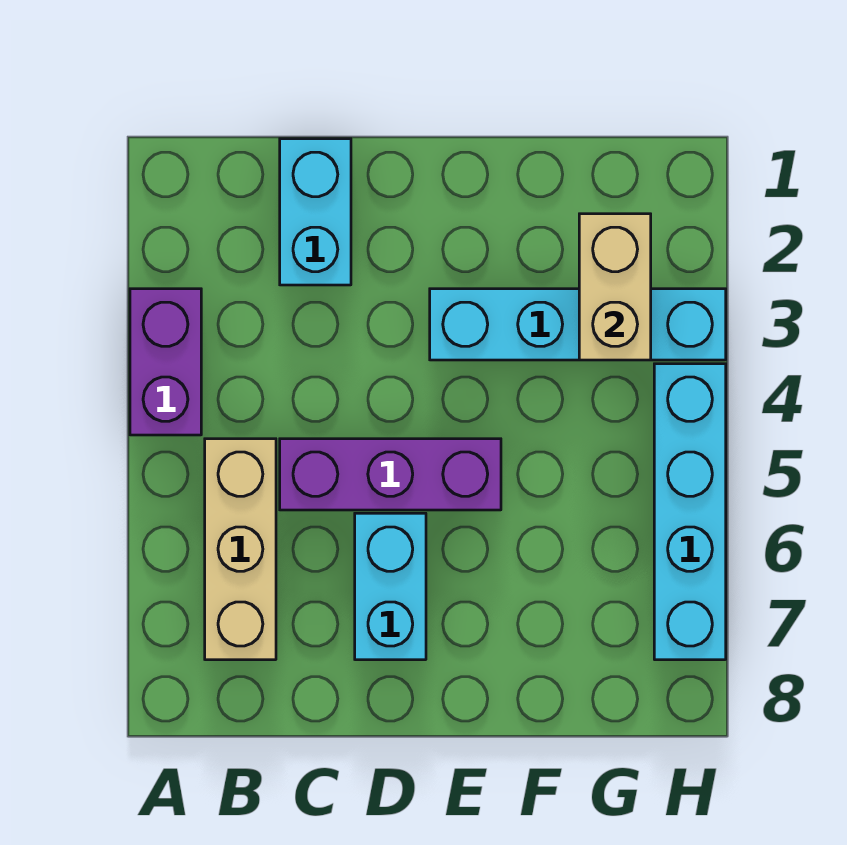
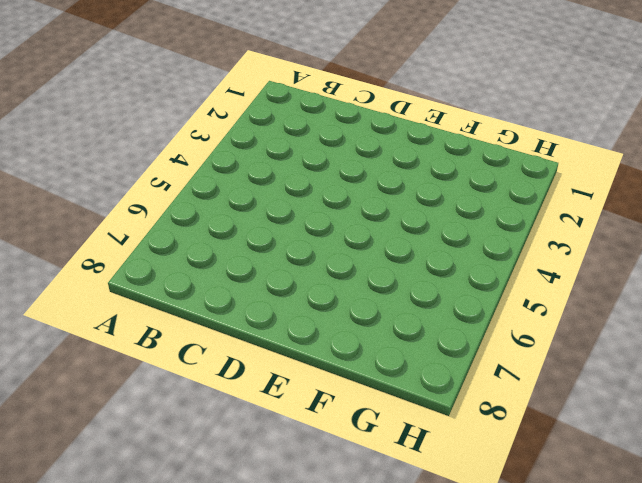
none -> purple brick A3:A4 level 1
none -> tan brick B5:B7 level 1

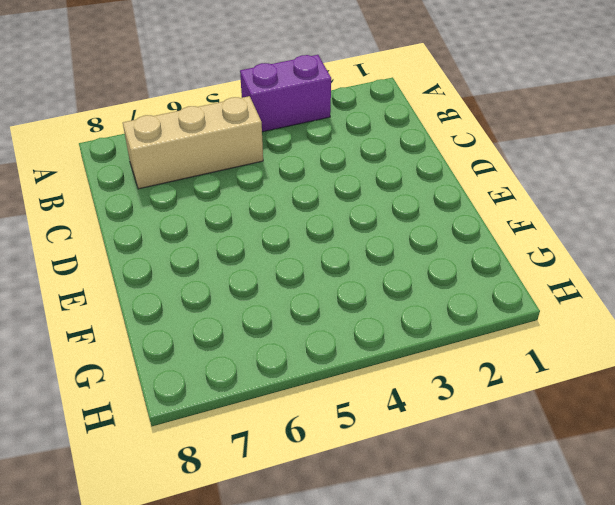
none -> cyan brick C1:C2 level 1
none -> purple brick C5:E5 level 1

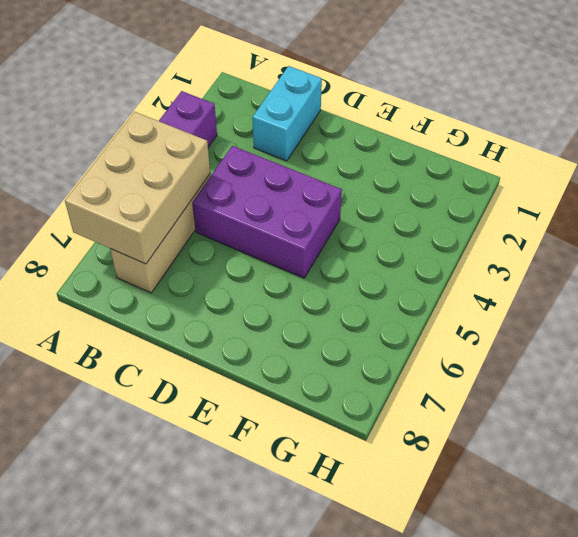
tan brick A5:B7 level 2 -> none
purple brick C4:E5 level 1 -> purple brick C5:E5 level 1
none -> cyan brick D6:D7 level 1
none -> cyan brick E3:H3 level 1

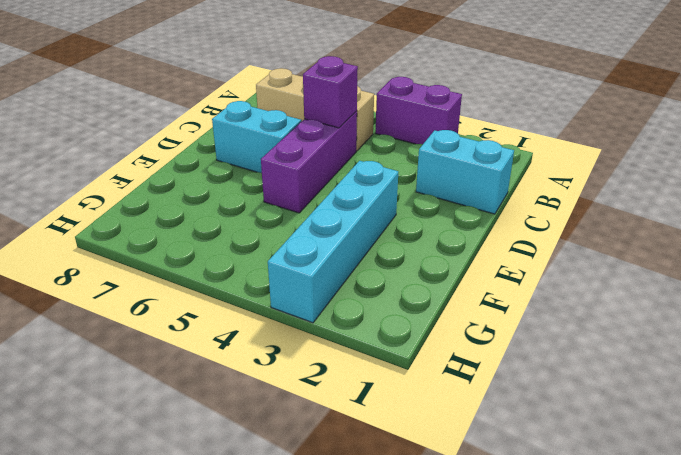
purple brick C5 level 2 -> none
none -> cyan brick H4:H7 level 1
none -> tan brick G2:G3 level 2

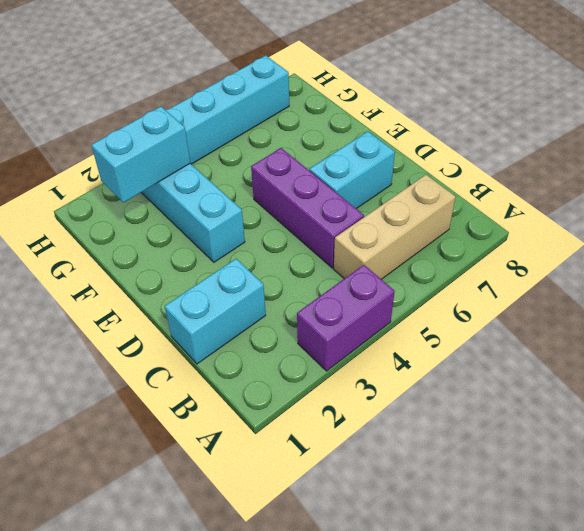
cyan brick G2:G3 level 2 -> tan brick G2:G3 level 2

